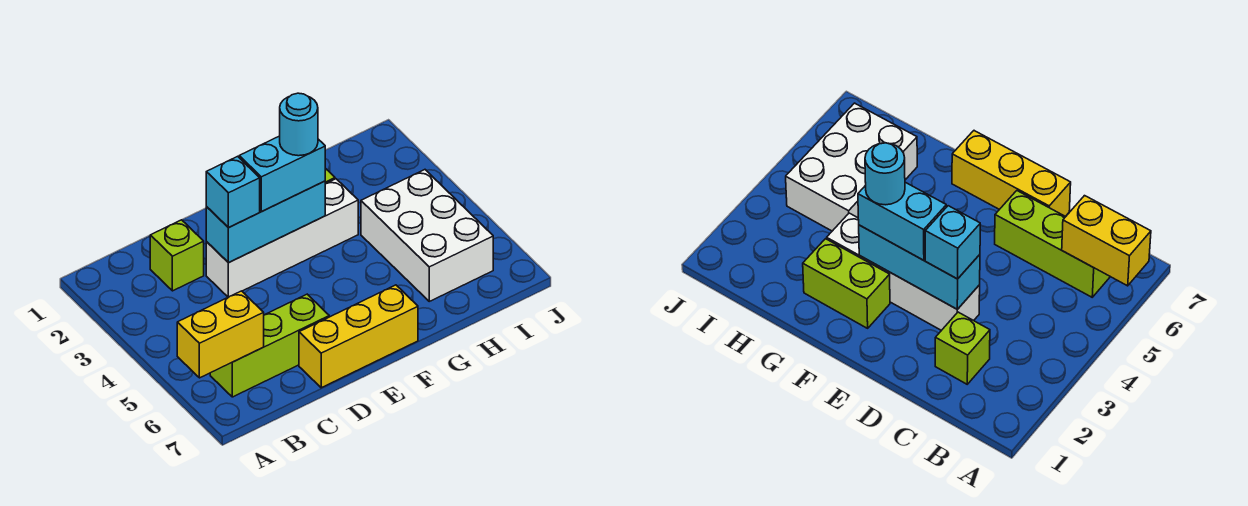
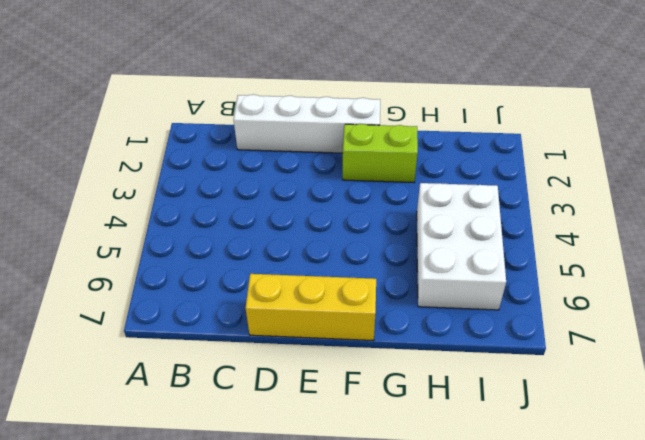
white brick C1:F1 level 1 -> white brick D3:G3 level 1
none -> lime brick B6:D6 level 1
none -> lime brick C2 level 1

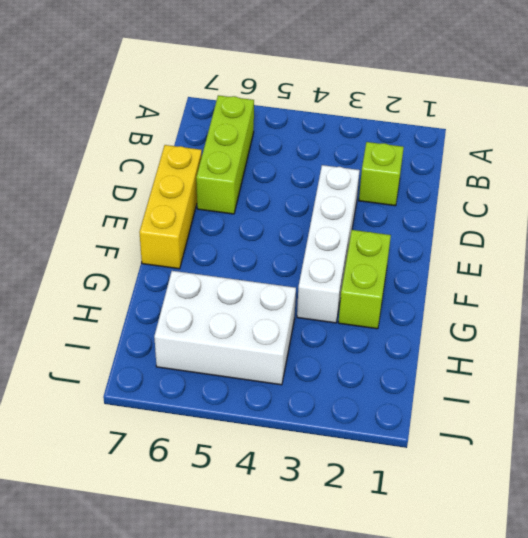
none -> yellow brick A6:B6 level 2
none -> cyan brick D3:F3 level 2

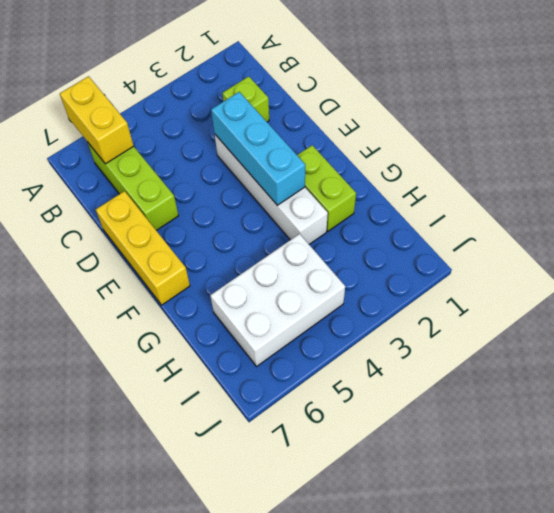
none -> cyan brick D3 level 3
none -> cyan brick E3:F3 level 3

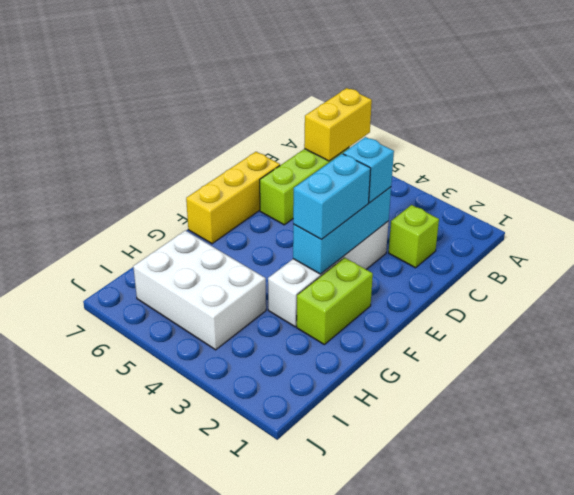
none -> cyan round brick F3 level 4

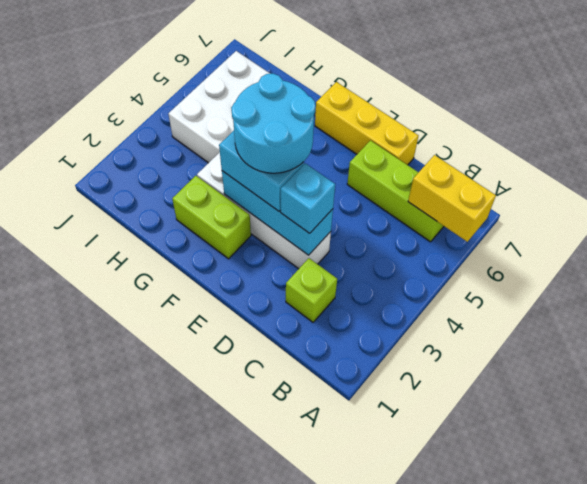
cyan round brick E3:F4 level 4 -> cyan round brick F3 level 4

